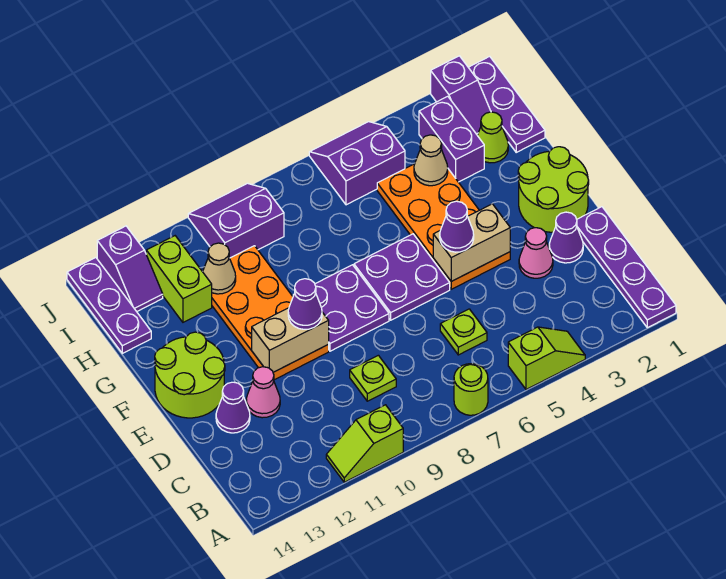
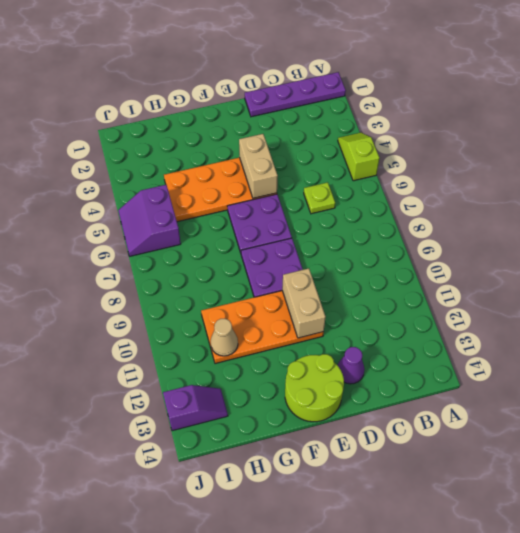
none -> lime round brick A7 level 1
none -> lime slope A10:A11 level 1 top 10
none -> lime plate C9 level 1
none -> purple cone D2 level 1

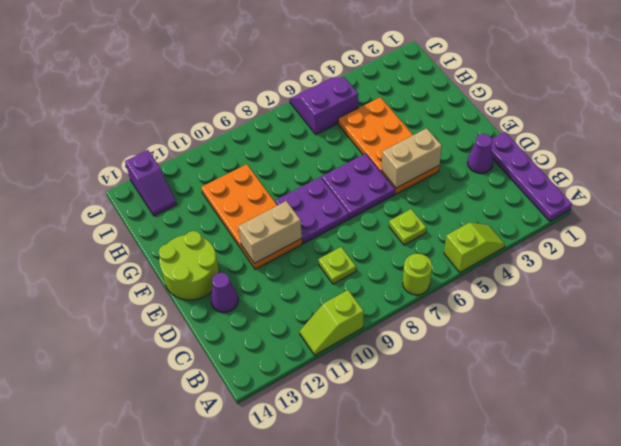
none -> pink cone D3 level 1
none -> pink cone D12 level 1
none -> lime round brick E1:F2 level 1
none -> purple plate H1:J1 level 1

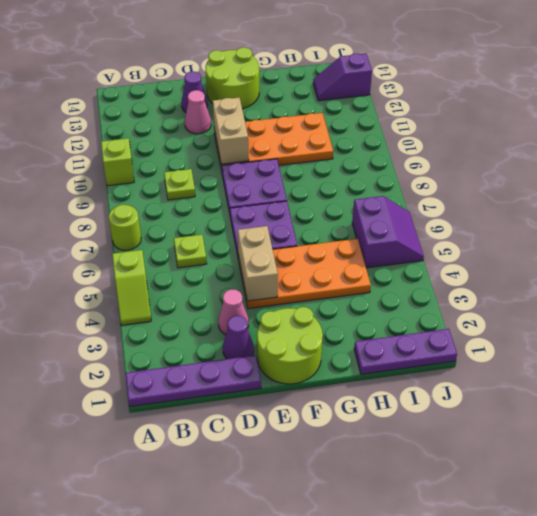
none -> lime cone H2 level 1
none -> purple brick H3:I3 level 1
none -> lime brick H12:I12 level 1
none -> purple plate H14:J14 level 1

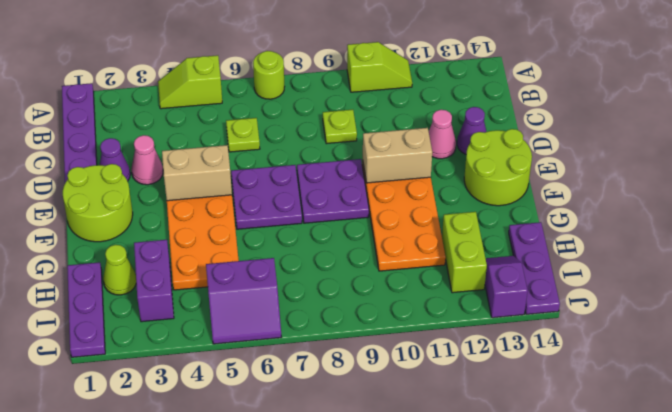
none -> purple slope I2:J2 level 1 top J
none -> purple slope I9:J10 level 1 top I
none -> tan cone H4 level 2
none -> tan cone H11 level 2

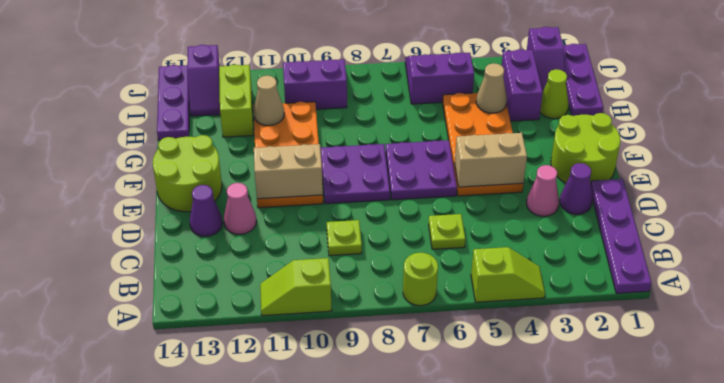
none -> purple cone E5 level 3
none -> purple cone E10 level 3

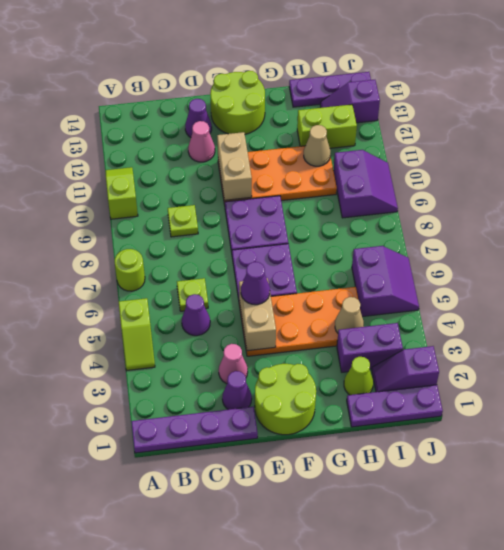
purple cone C5 level 1 -> purple cone E10 level 3

